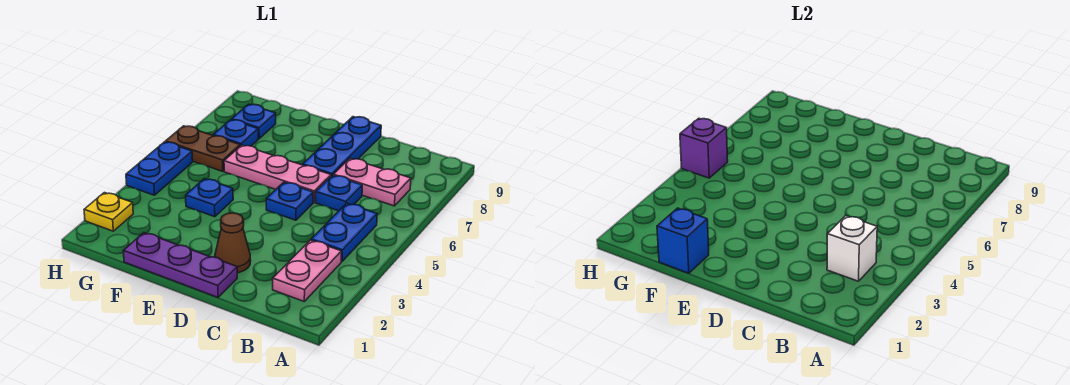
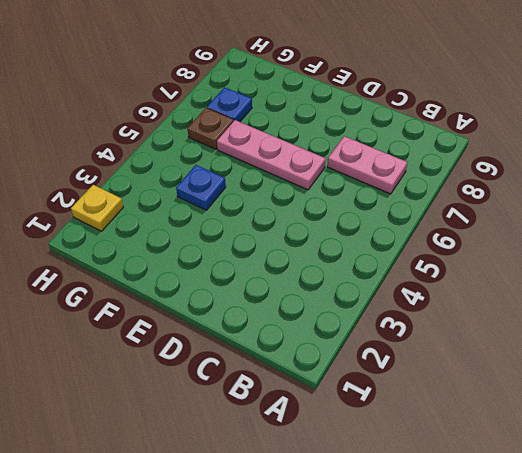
brown plate G6 level 1 -> brown plate G6:H6 level 1
none -> pink plate B2:B3 level 1
none -> blue plate B4:B5 level 1
none -> blue plate C6 level 1

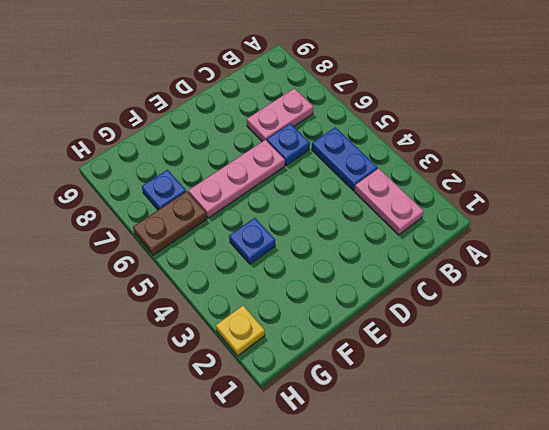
none -> purple plate D1:F1 level 1
none -> brown cone D2 level 1
none -> blue plate D5 level 1

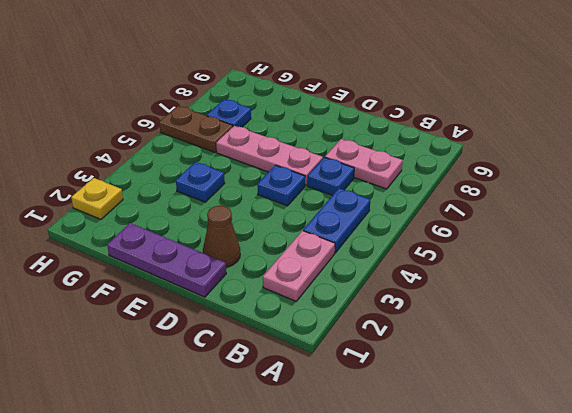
none -> blue plate D7:D9 level 1
none -> blue plate G8 level 1
none -> blue plate H4:H5 level 1

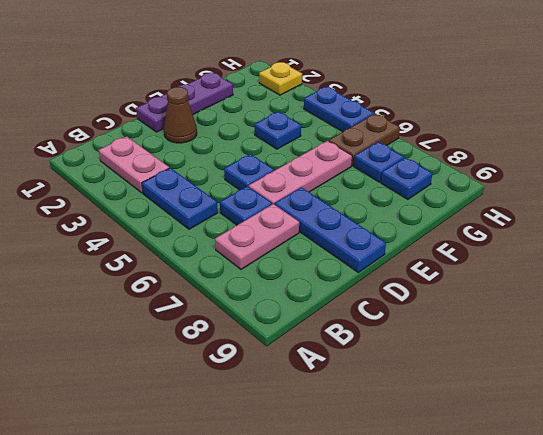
none -> white brick B3 level 2
none -> blue brick F1 level 2
none -> purple brick H5 level 2

